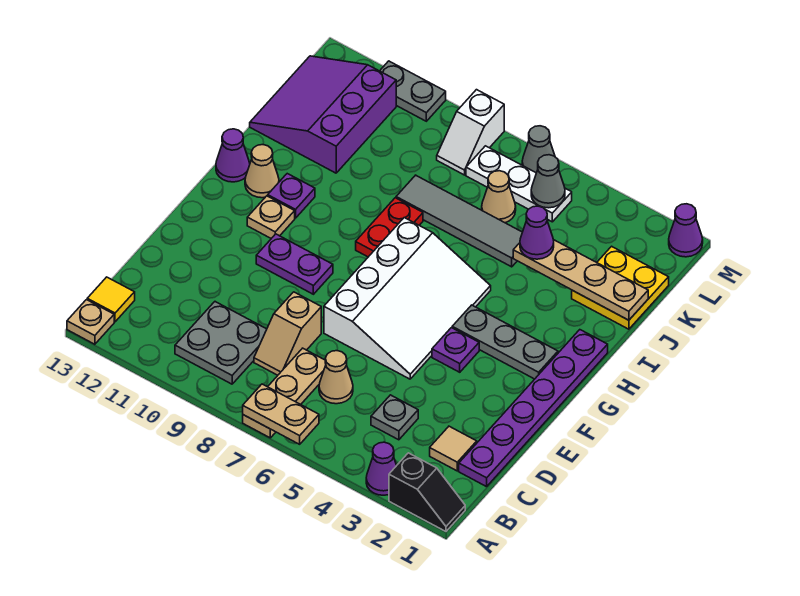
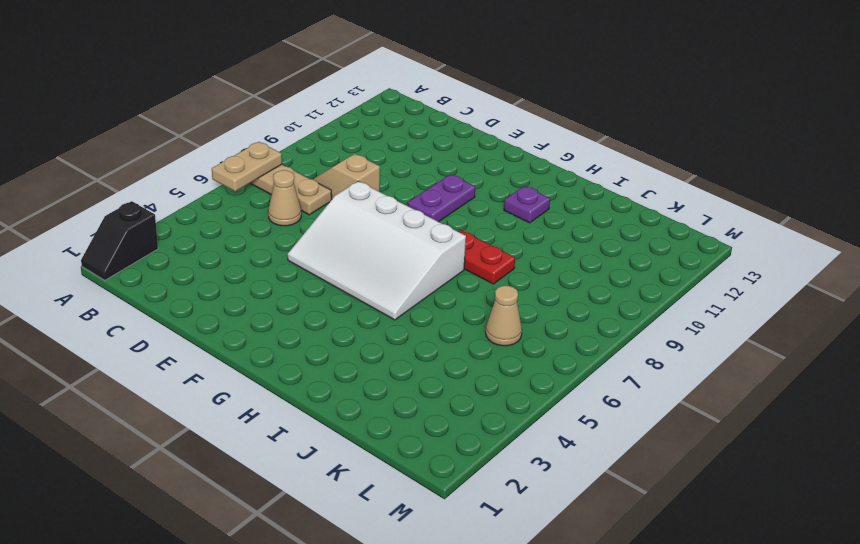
none -> purple cone A3 level 1
none -> tan plate A13 level 1
none -> grey plate B9:C10 level 1
none -> yellow tile B13 level 1

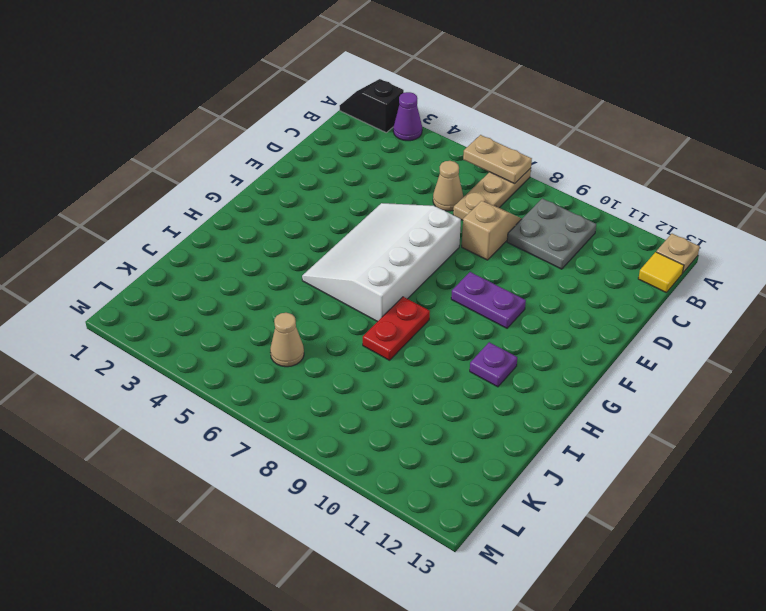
none -> purple plate C1:H1 level 1
none -> tan tile C2 level 1
none -> grey plate C4 level 1
none -> purple plate F4 level 1

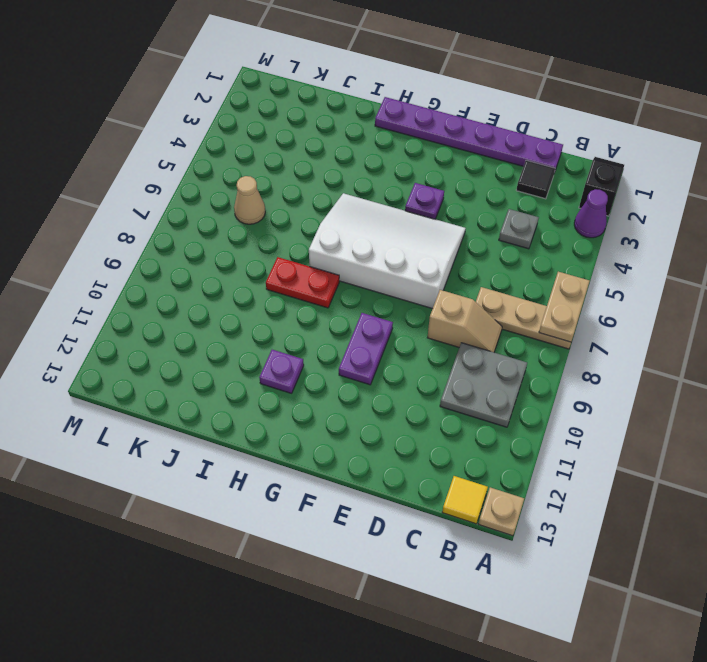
black tile C2 level 1 -> tan tile C2 level 1
none -> tan cone C6 level 1
none -> grey plate G2:G4 level 1
none -> tan plate G11 level 1
none -> tan cone H12 level 1

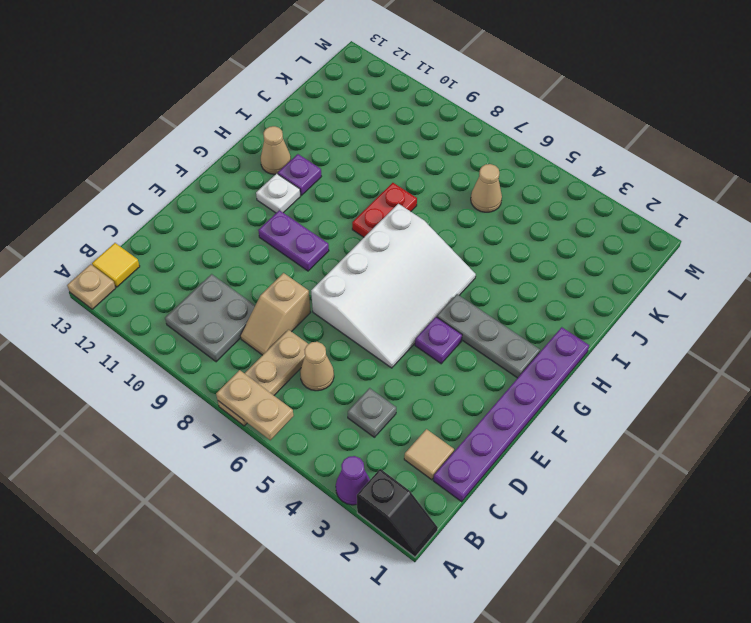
white plate G11 level 1 -> tan plate G11 level 1
none -> purple cone H13 level 1
none -> yellow plate J1:K2 level 1
none -> grey tile J5:J8 level 1
none -> purple slope J11:L13 level 1 top 11

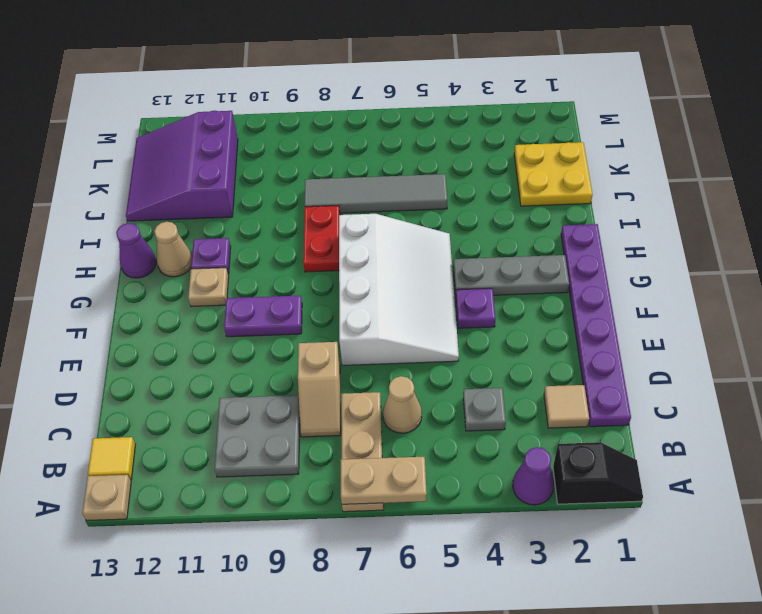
none -> tan cone K6 level 1
none -> white plate L5:L7 level 1
none -> white slope L8:M8 level 1 top M
none -> purple cone M1 level 1

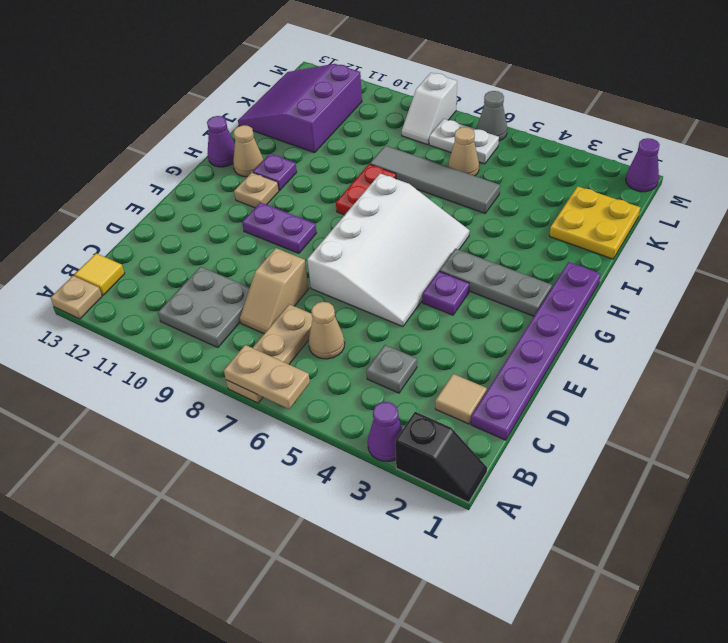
white plate L6:L7 level 1 -> white plate L5:L7 level 1
none -> grey plate M10:M11 level 1
none -> tan plate J1:J4 level 2
none -> grey cone L5 level 2
none -> purple cone J4 level 3

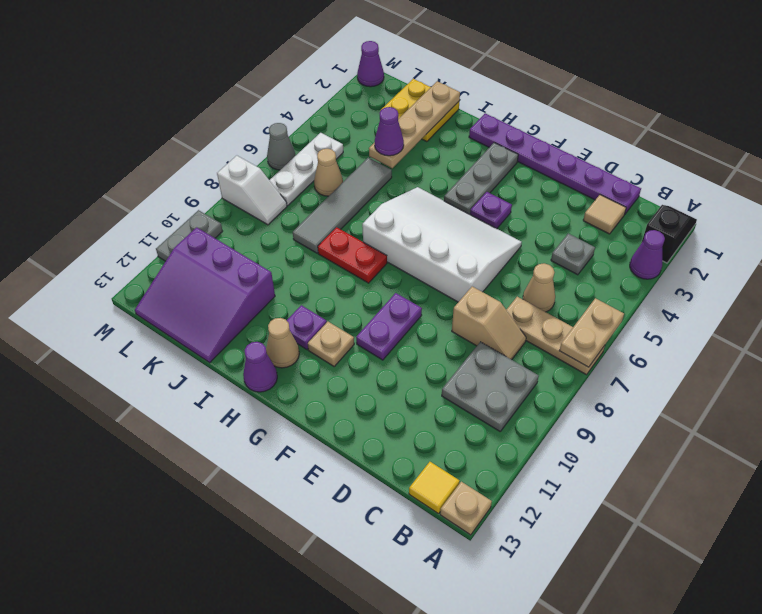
none -> grey cone L5 level 2

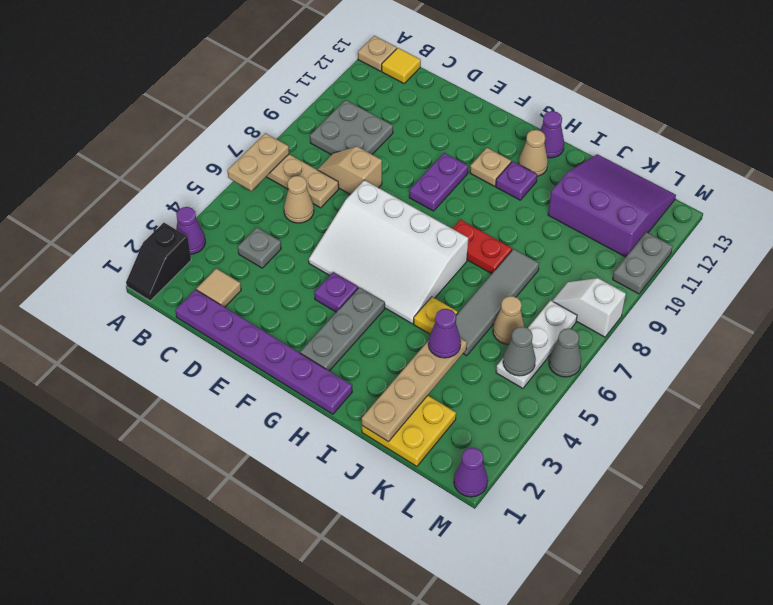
yellow plate I5 level 1 -> none

